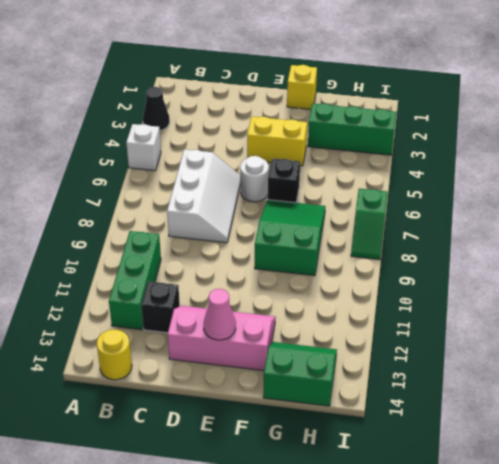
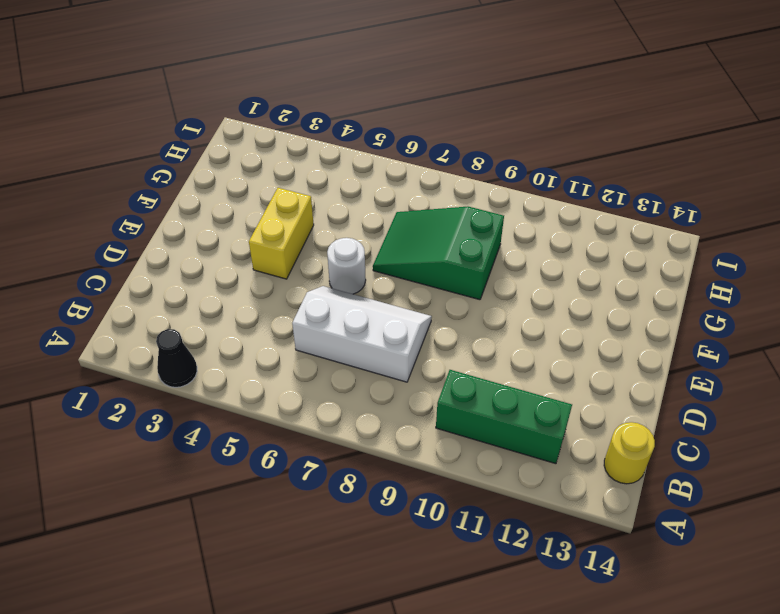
none -> white brick A5 level 1
none -> black brick C12 level 1
none -> pink slope D12:F13 level 1 top 13

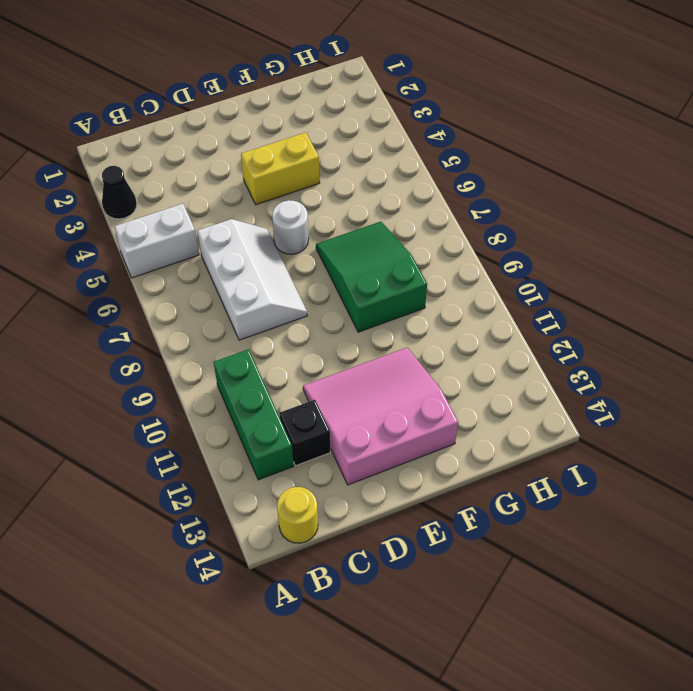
white brick A5:B5 level 1 -> white brick A5 level 1
pink slope D11:F13 level 1 top 13 -> pink slope D12:F13 level 1 top 13
none -> yellow brick F1 level 1
none -> black brick F6 level 1
none -> green brick G3:I3 level 1

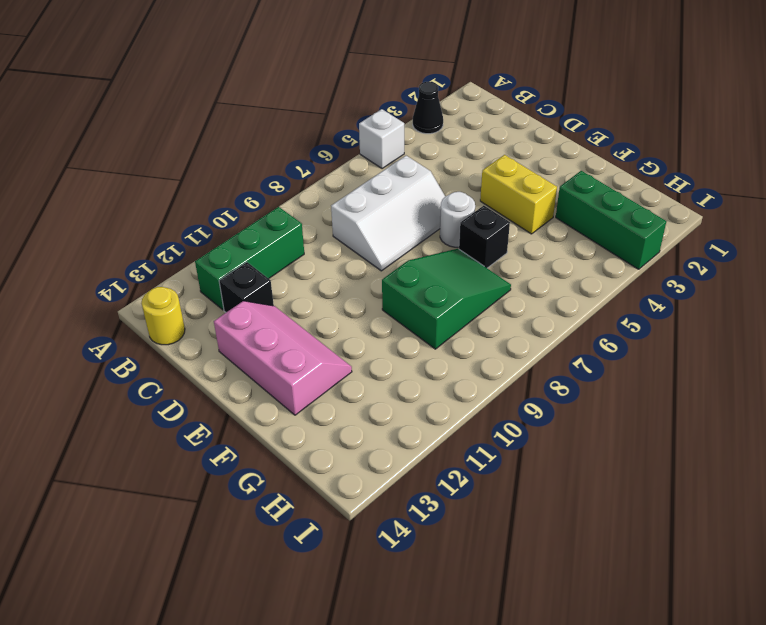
none -> yellow brick F1 level 1
none -> green slope G13:H14 level 1 top 14
none -> green slope I7:I8 level 1 top 7

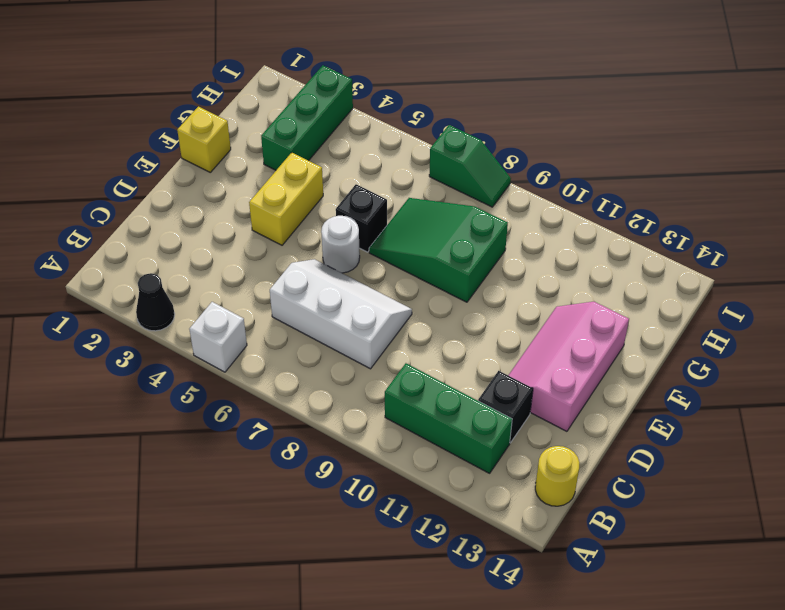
none -> green slope G13:H14 level 1 top 14
none -> pink cone E13 level 2

